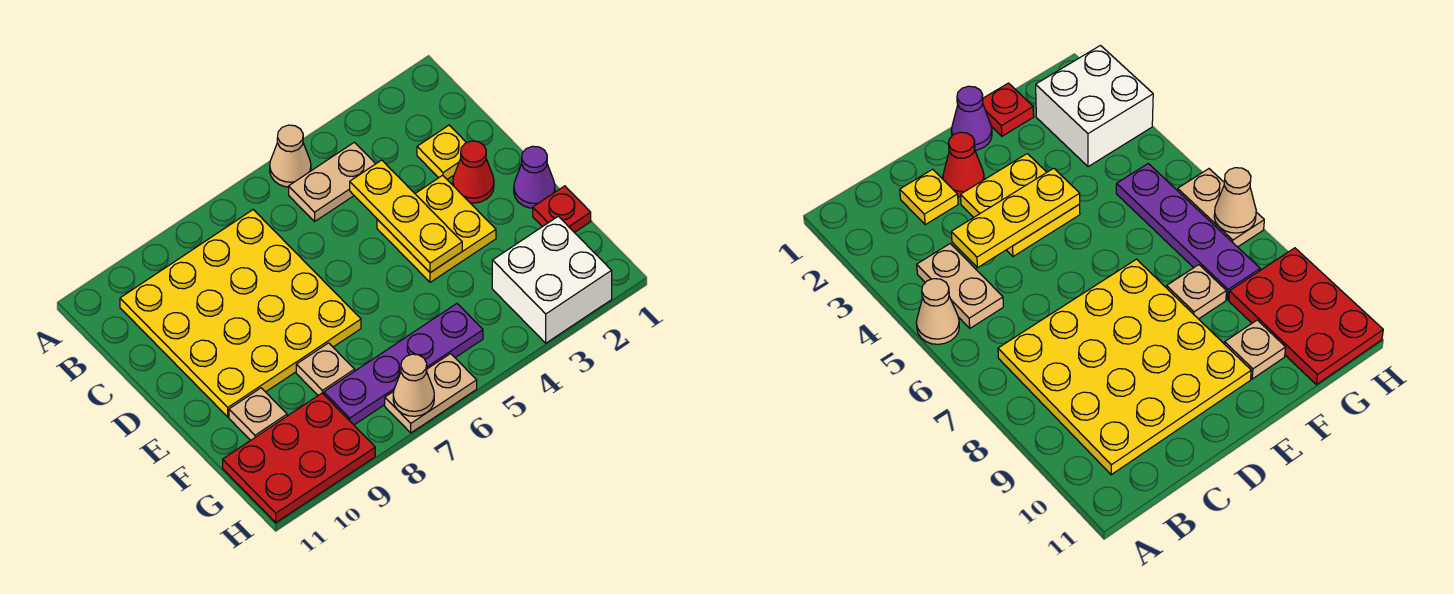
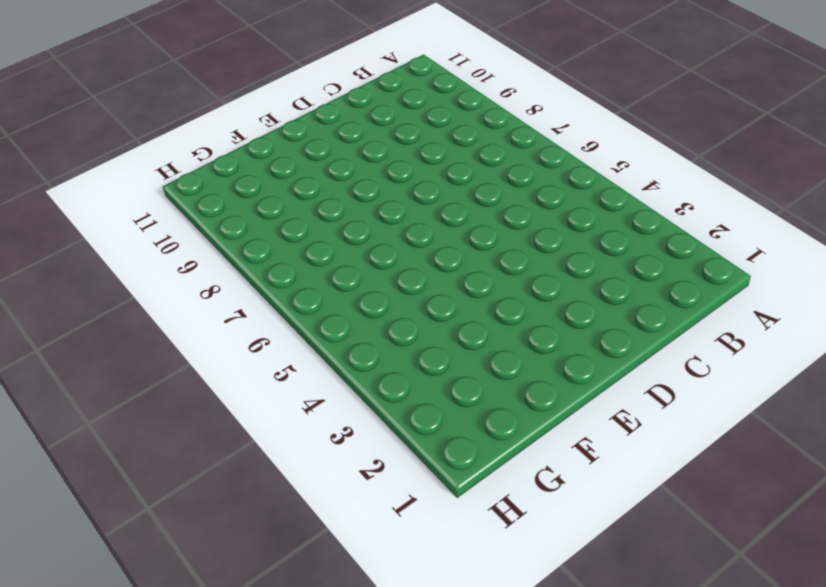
none -> tan cone A5 level 1
none -> tan plate B4:B5 level 1
none -> yellow plate B7:E10 level 1

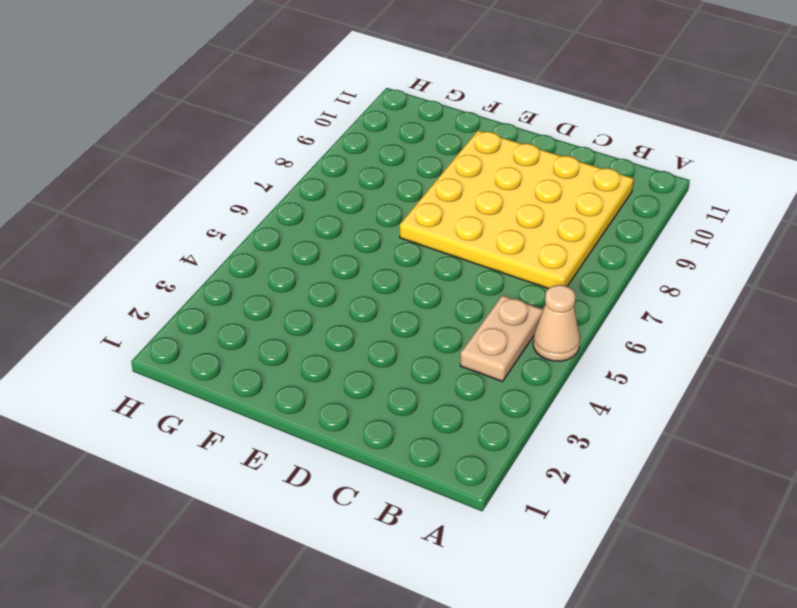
none -> yellow plate C2 level 1
none -> red cone D2 level 1
none -> yellow plate D3:E4 level 1

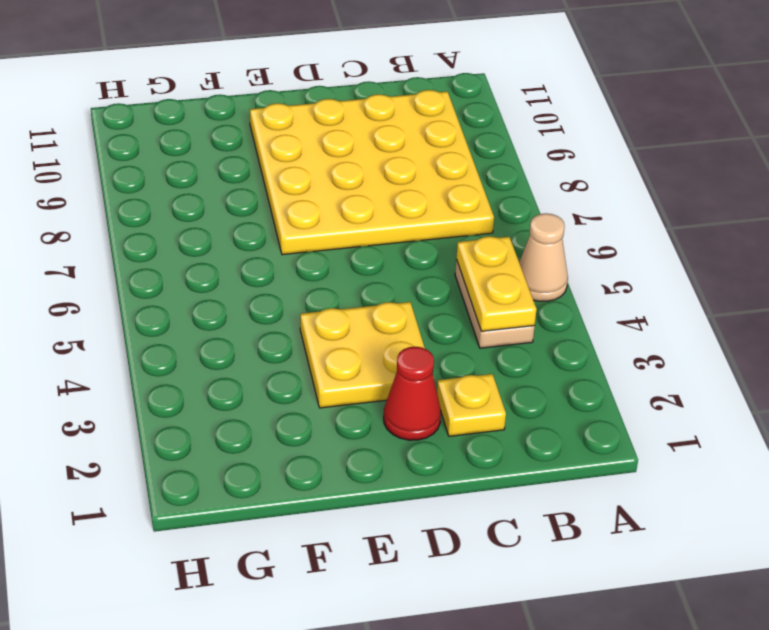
yellow plate B4:B5 level 2 -> none
none -> purple cone E1 level 1
none -> red plate F1 level 1
none -> tan plate F8 level 1

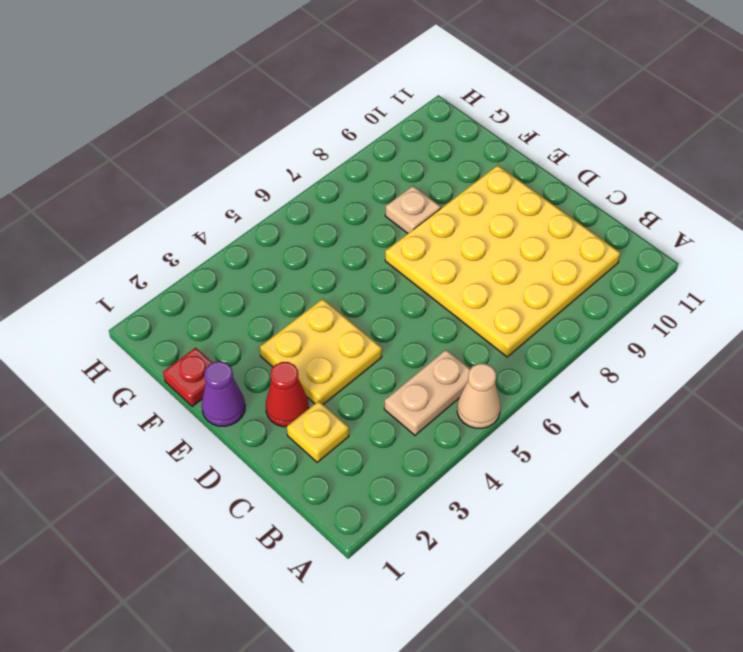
none -> tan plate F10 level 1
none -> white brick G2:H3 level 1
none -> purple plate G5:G8 level 1

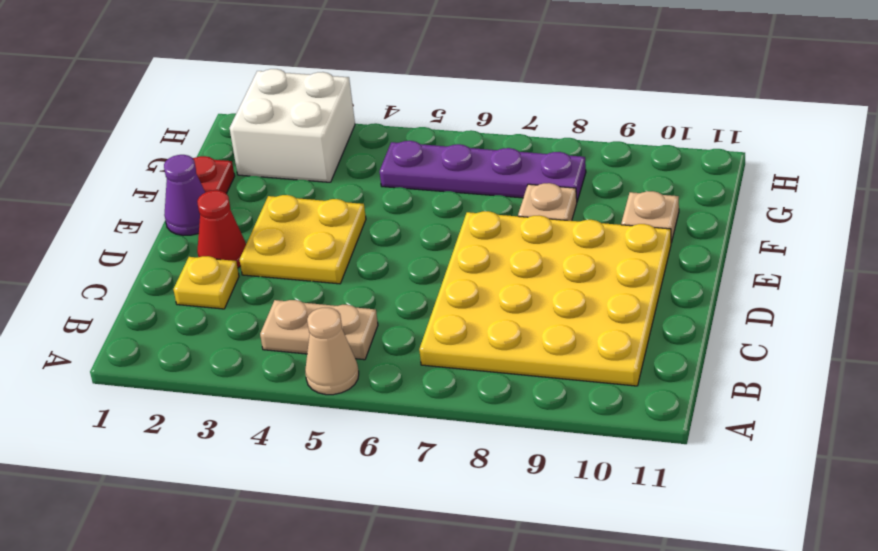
none -> red plate G9:H11 level 1
none -> tan plate H6:H7 level 1
none -> yellow plate C4:E4 level 2

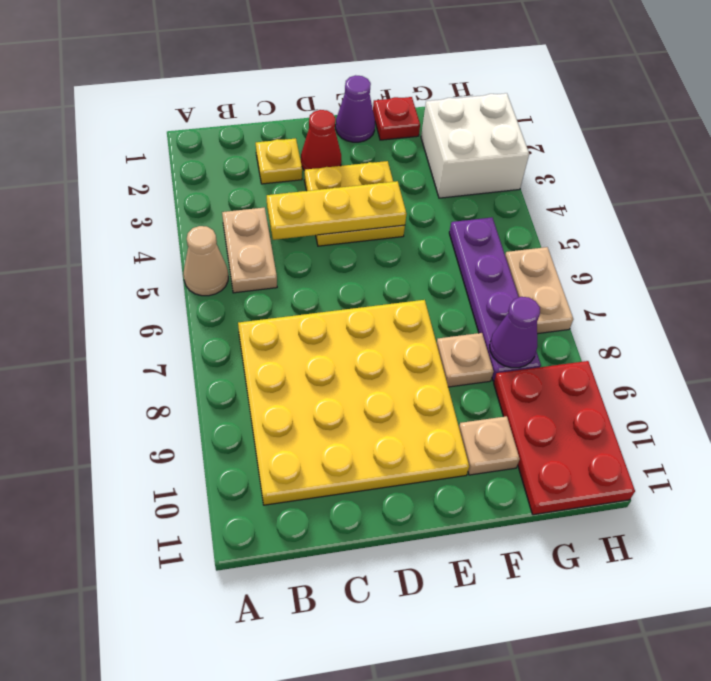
purple cone G8 level 2 -> none
none -> tan cone H7 level 2

